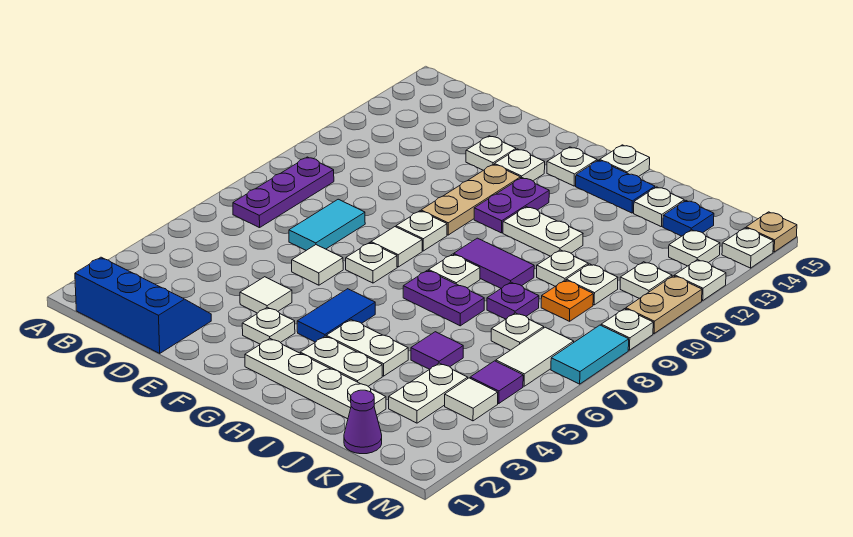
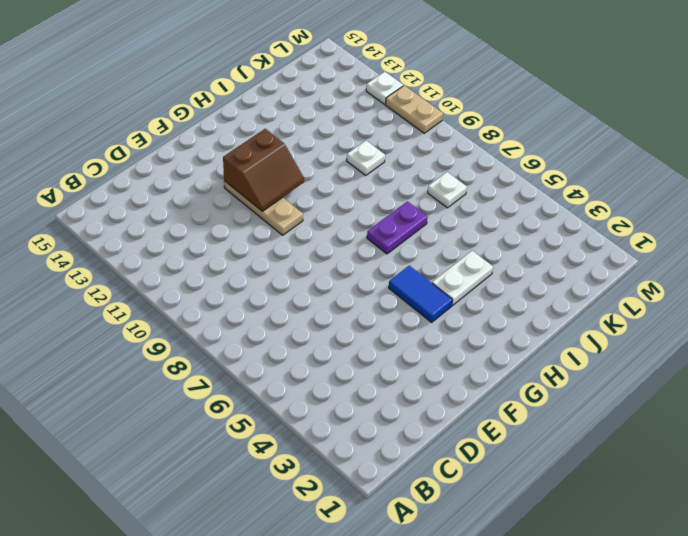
brown slope F11:G12 level 2 top 12 -> none
none -> blue slope B1:D2 level 1 top 1
none -> purple plate B7:B9 level 1
none -> cyan tile D7:D8 level 1
none -> white tile E4 level 1

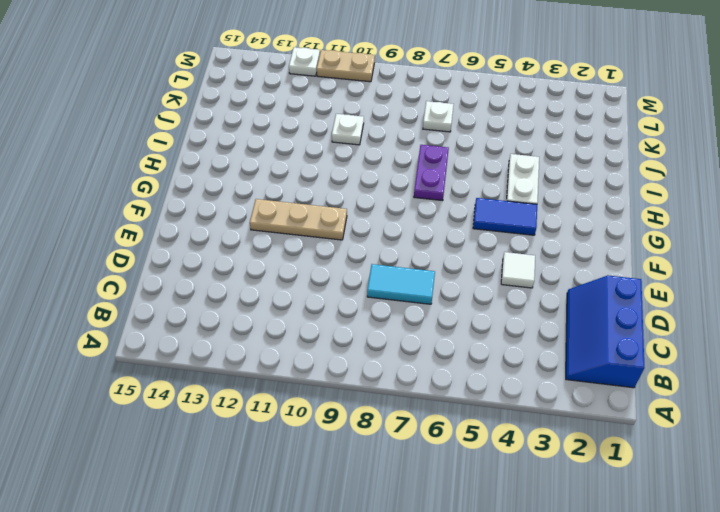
none -> purple plate B7:B9 level 1
none -> white tile E6 level 1
none -> white plate E13 level 1
none -> white plate F3 level 1

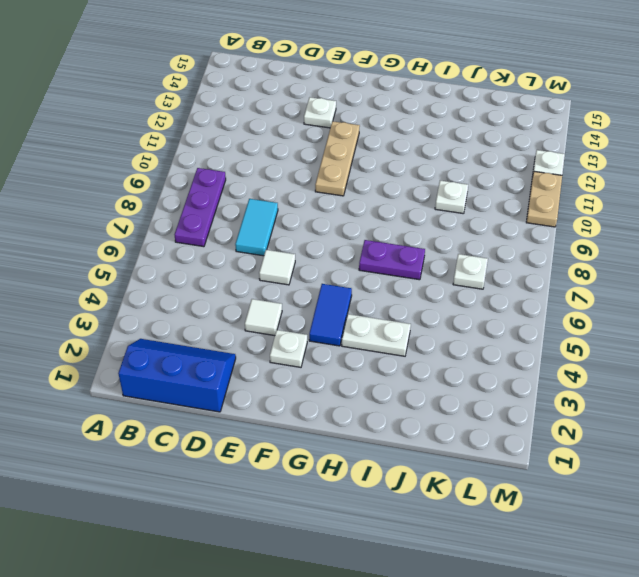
none -> white plate F7 level 1
none -> white tile F8 level 1
none -> white plate F9 level 1
none -> white plate F13 level 1

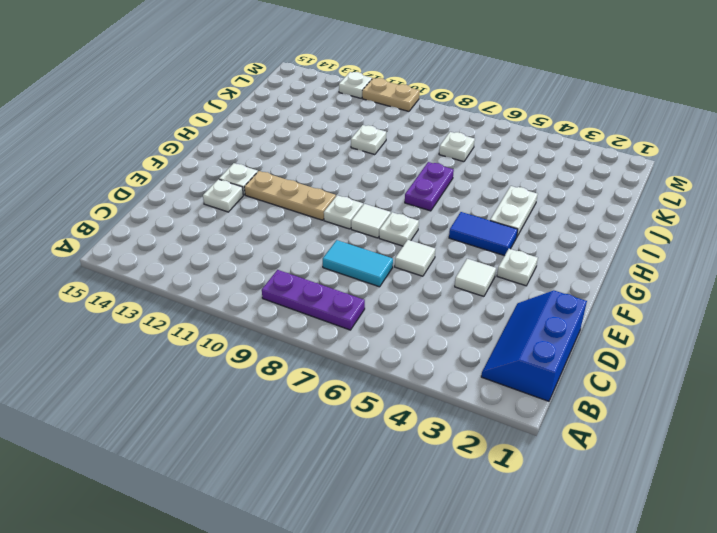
none -> white plate G2:J2 level 1
none -> purple plate G11:G12 level 1
none -> white plate G14 level 1
none -> white plate H3:I3 level 1

